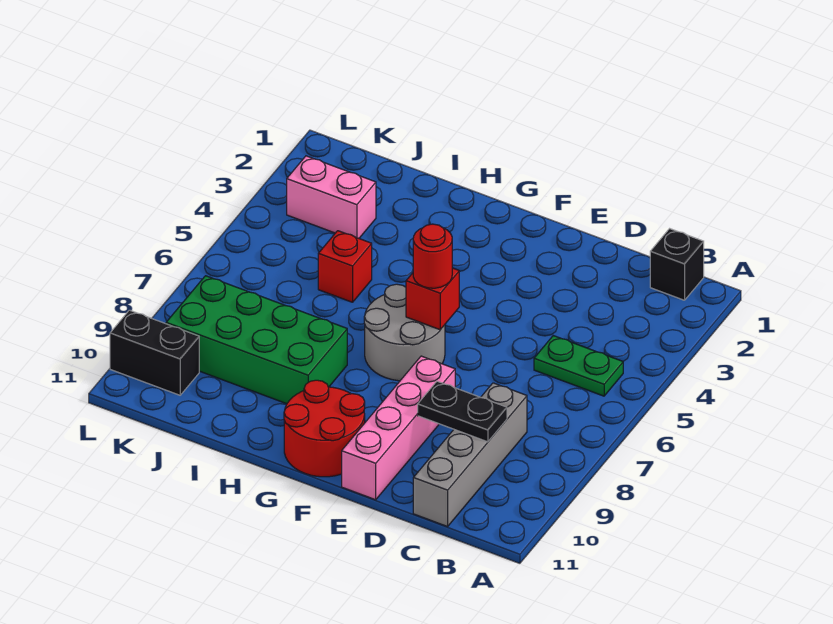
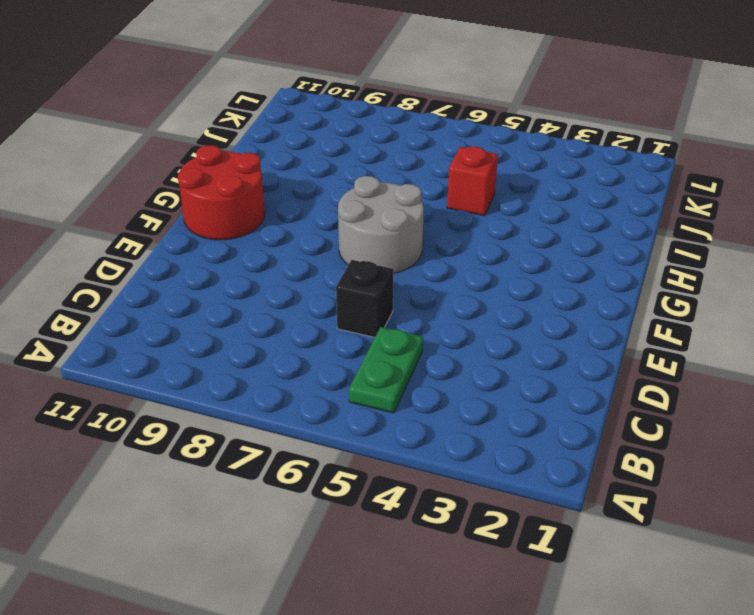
black brick D6 level 1 -> black brick B1 level 1
none -> grey brick C8:C11 level 1
none -> pink brick E8:E11 level 1
none -> green brick H8:K9 level 1

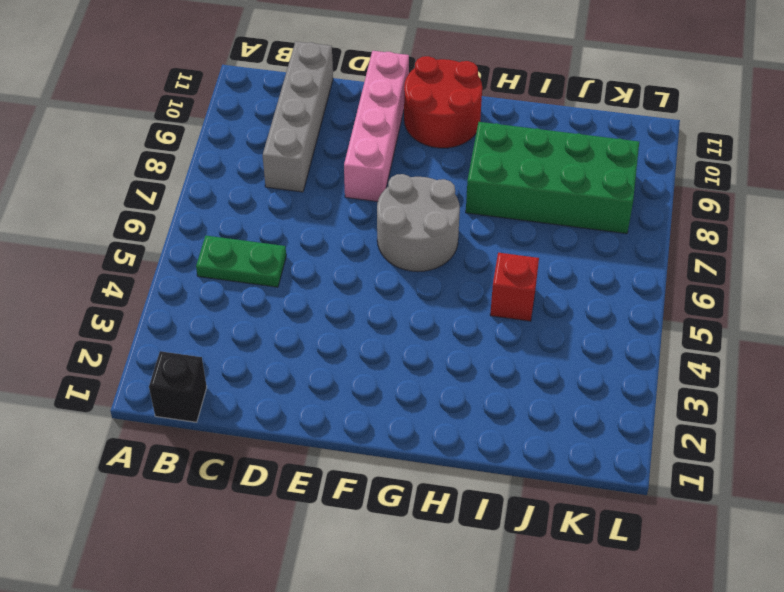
none -> pink brick J3:K3 level 1
none -> black brick K10:L10 level 1
none -> black plate C9:D9 level 2

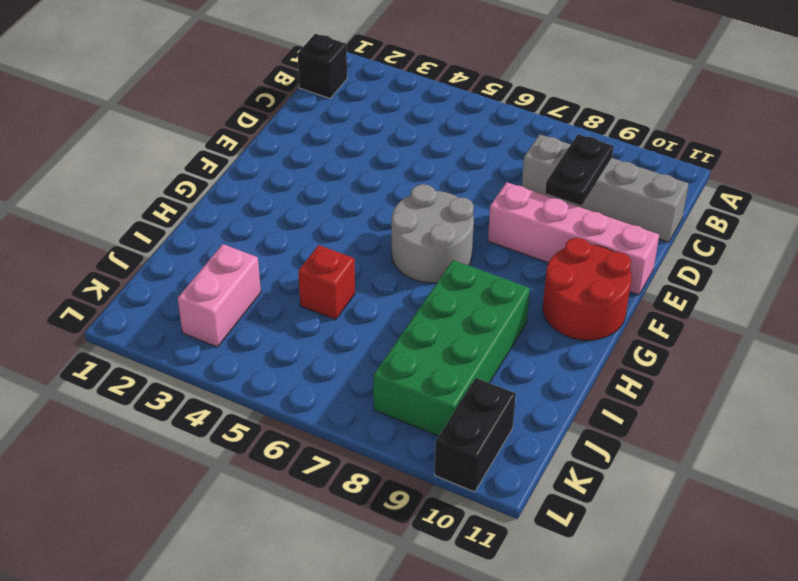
none -> green plate B5:C5 level 1
none -> red brick F6 level 2
none -> red round brick F6 level 3

